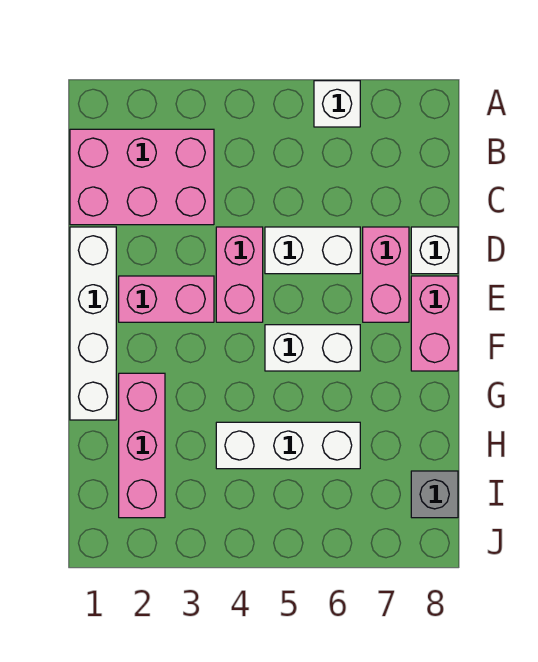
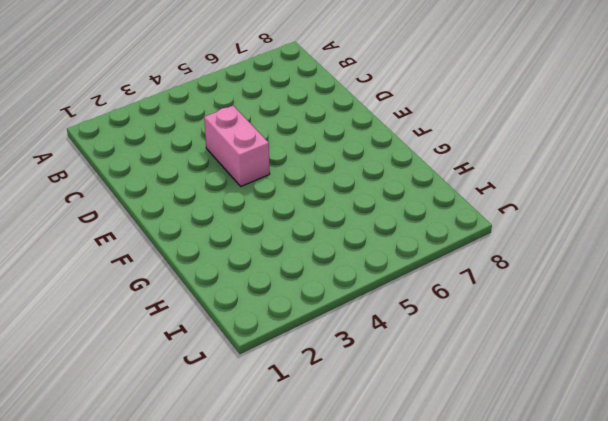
none -> white brick A6 level 1
none -> pink brick B1:C3 level 1
none -> white brick D1:G1 level 1

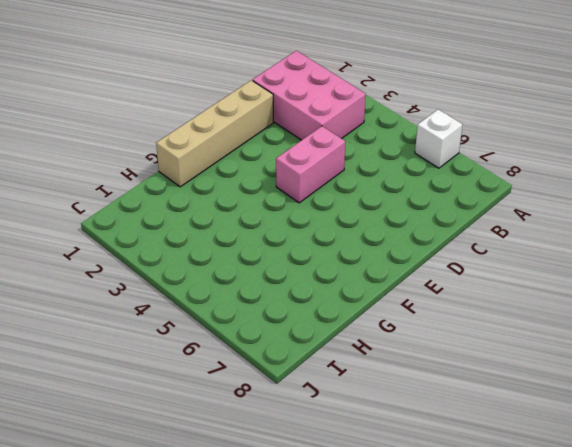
tan brick D1:G1 level 1 -> white brick D1:G1 level 1
none -> white brick D5:D6 level 1
none -> pink brick D7:E7 level 1
none -> white brick D8 level 1

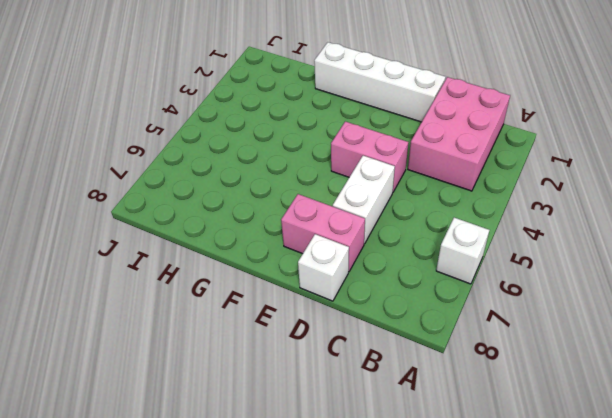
none -> pink brick E2:E3 level 1
none -> pink brick E8:F8 level 1
none -> white brick F5:F6 level 1

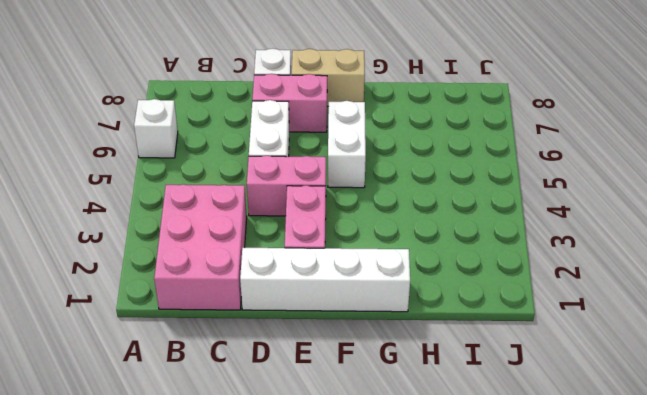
tan brick E8:F8 level 1 -> pink brick E8:F8 level 1
none -> pink brick G2:I2 level 1
none -> white brick H4:H6 level 1
none -> grey brick I8 level 1

